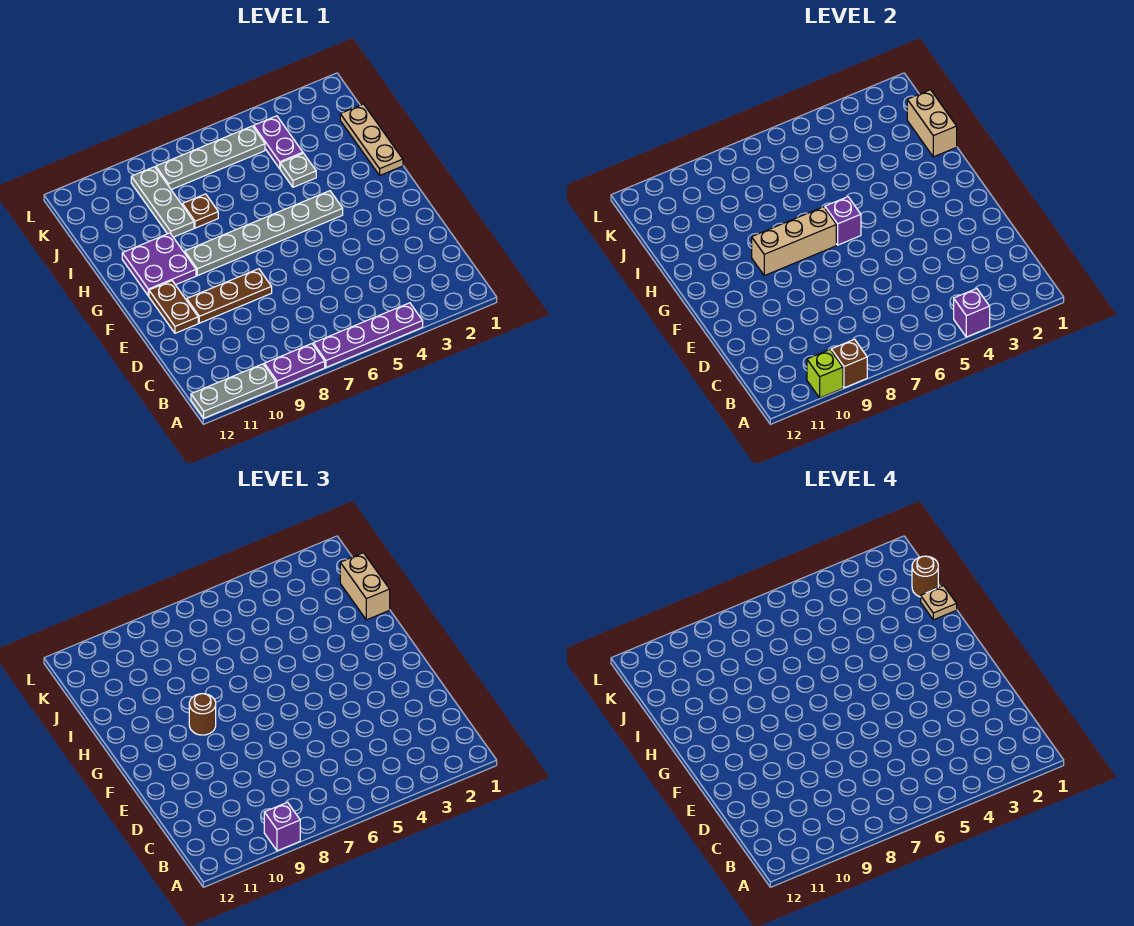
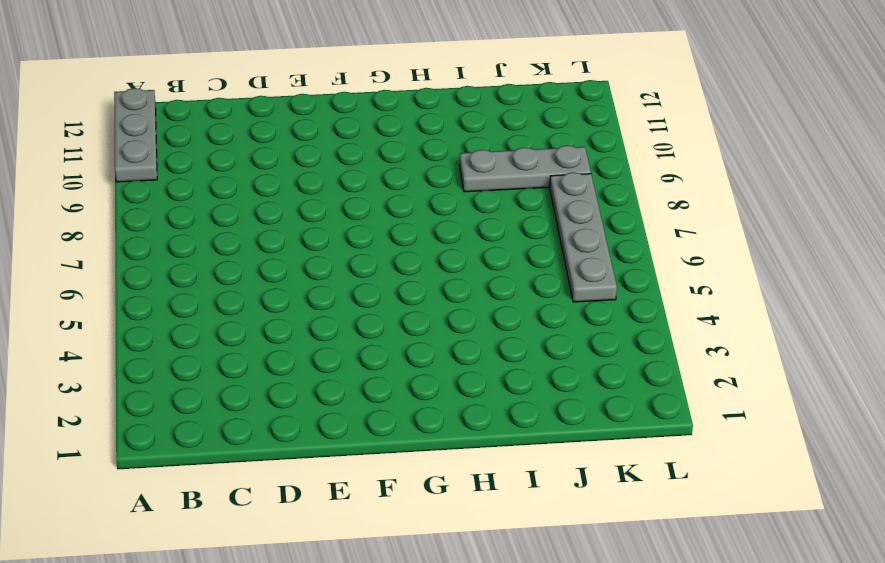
none -> purple plate A4:A7 level 1
none -> purple plate A8:A9 level 1
none -> brown plate E8:E10 level 1

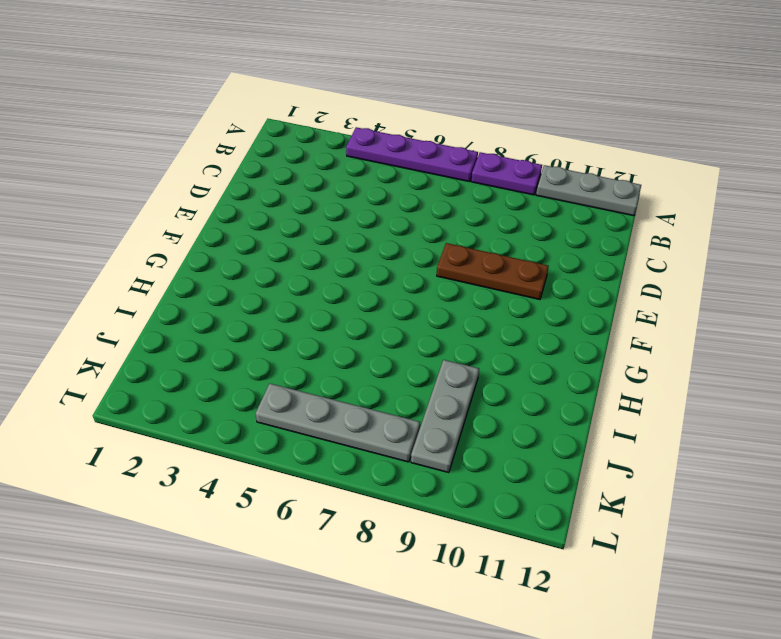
none -> brown plate E11:F11 level 1
none -> grey plate G4:G9 level 1
none -> purple plate G10:H11 level 1

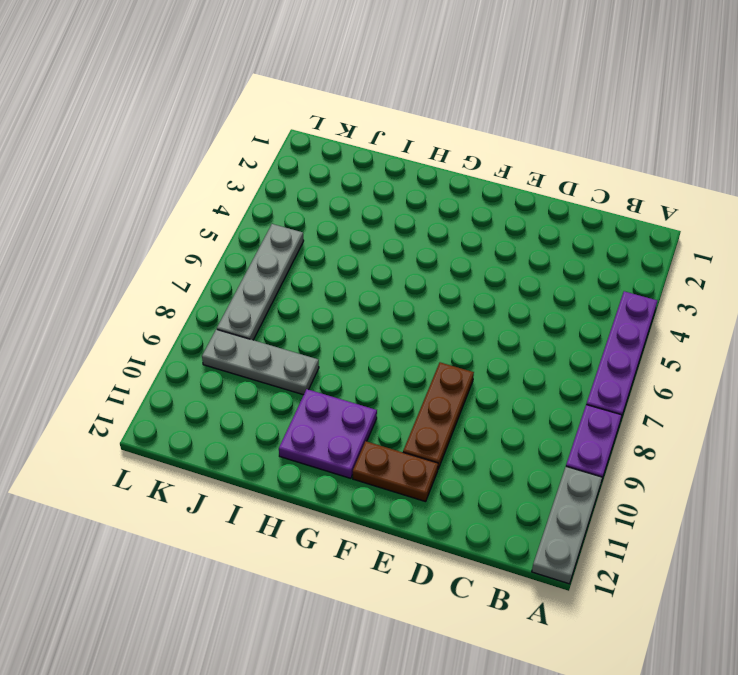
none -> grey plate G4:G9 level 1
none -> tan plate H1:J1 level 1
none -> grey plate I4 level 1

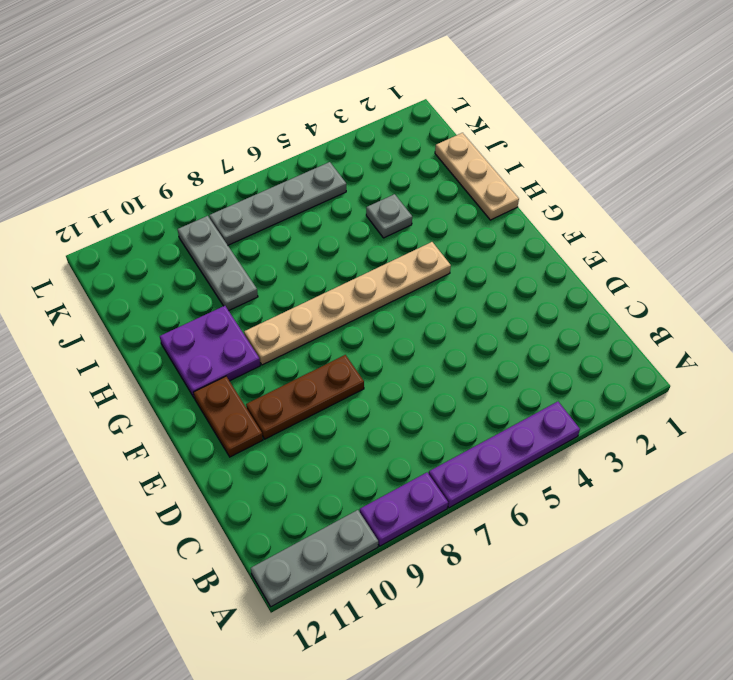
tan plate G4:G9 level 1 -> grey plate G4:G9 level 1
none -> brown plate I8 level 1
none -> purple plate J4:K4 level 1
none -> purple brick A4 level 2

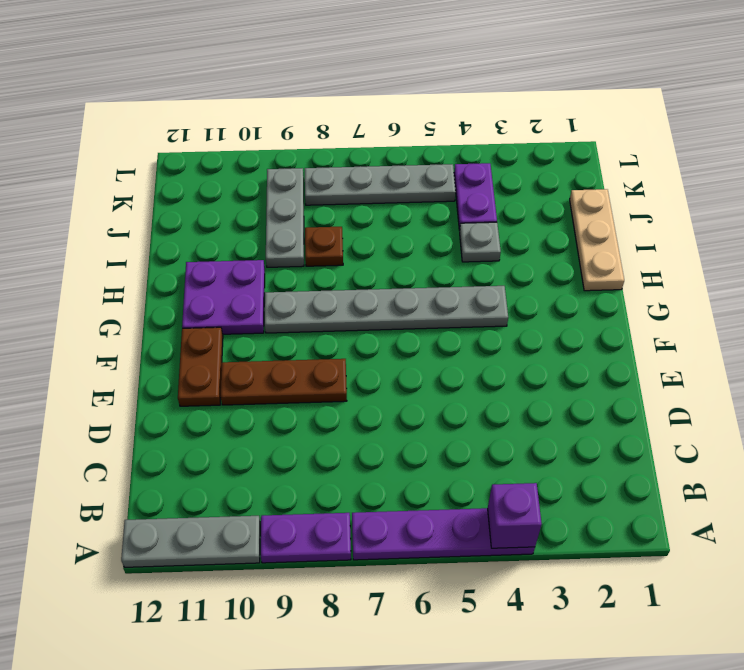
none -> brown brick A9 level 2
none -> lime brick A10 level 2
none -> purple brick G6 level 2

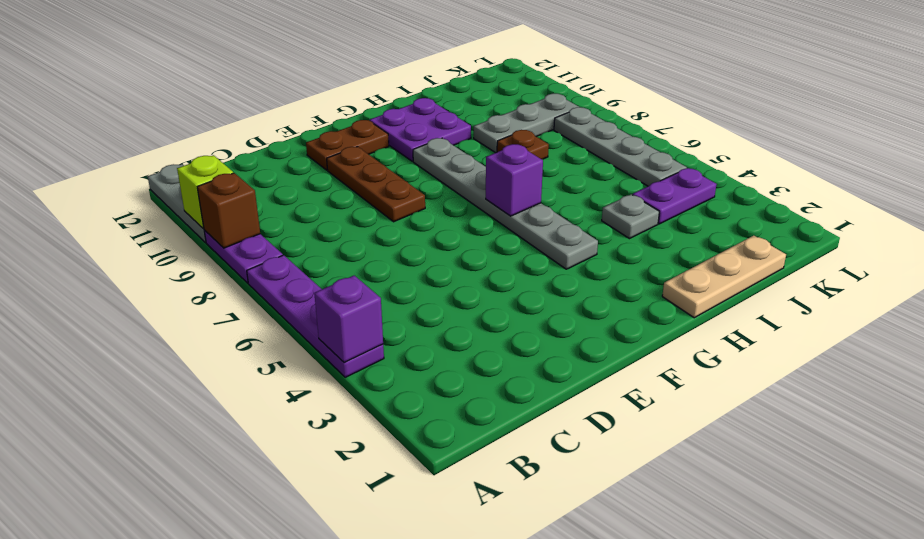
none -> tan brick G7:G9 level 2
none -> tan brick I1:J1 level 2
none -> purple brick A9 level 3

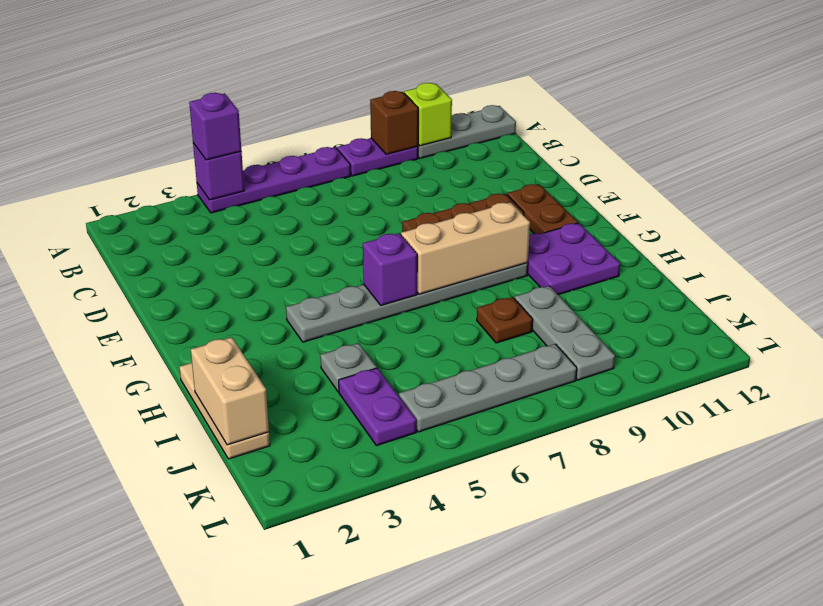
purple brick A4 level 3 -> purple brick A9 level 3
none -> brown round brick G9 level 3
none -> tan brick I1:J1 level 3
none -> tan plate I1 level 4

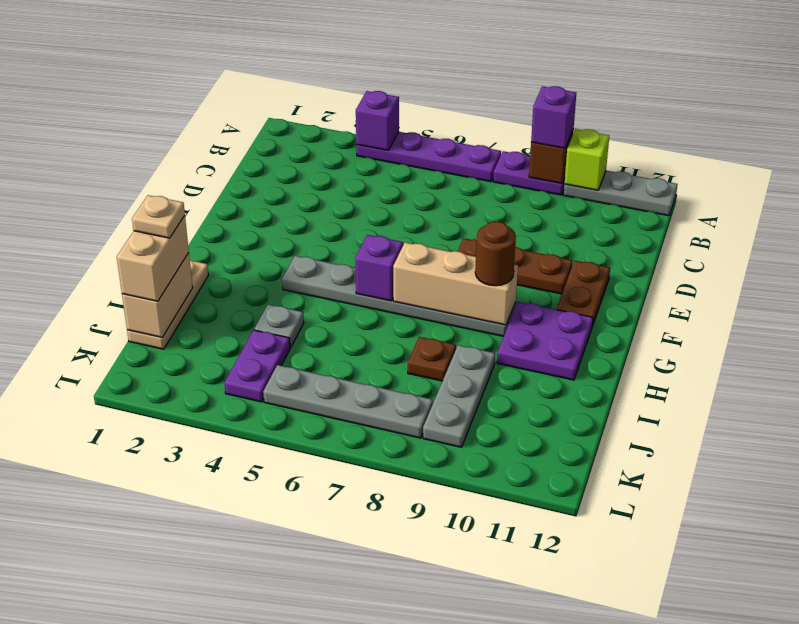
none -> brown round brick J1 level 4

